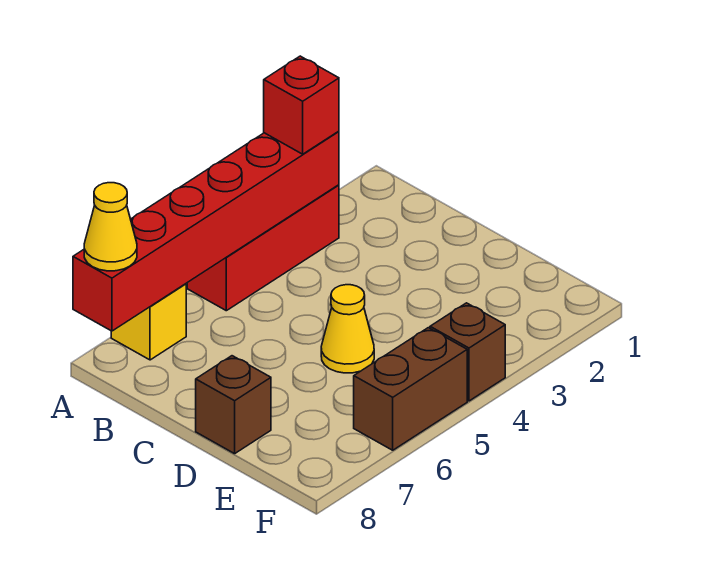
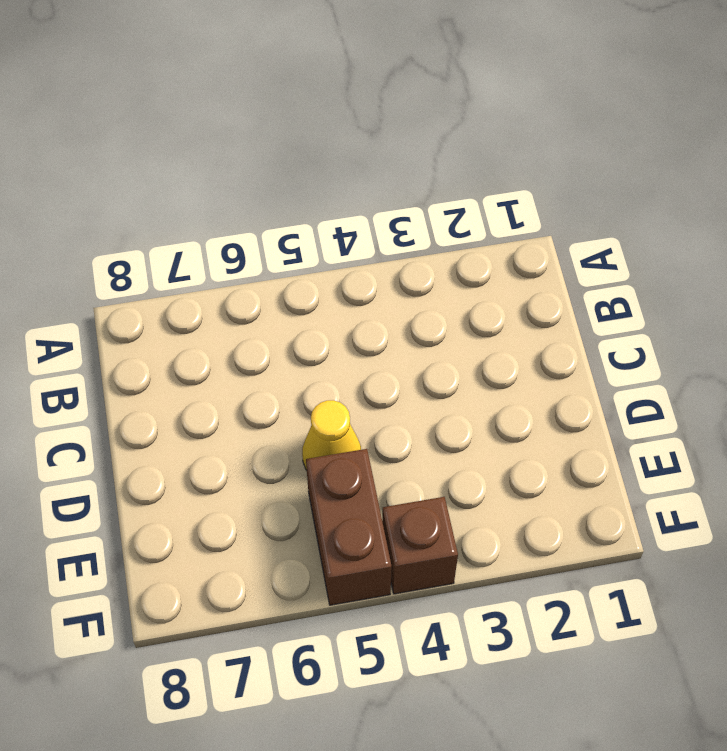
brown brick E5:F5 level 1 -> brown brick F5:F6 level 1
none -> red brick A3:A5 level 1
none -> yellow brick A7 level 1

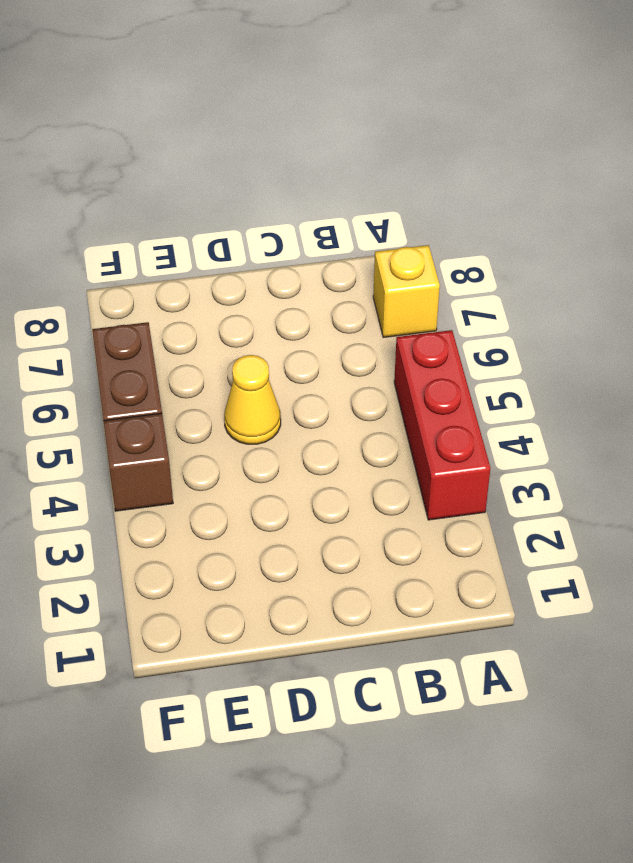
none -> brown brick D8 level 1
none -> red brick A3:A8 level 2

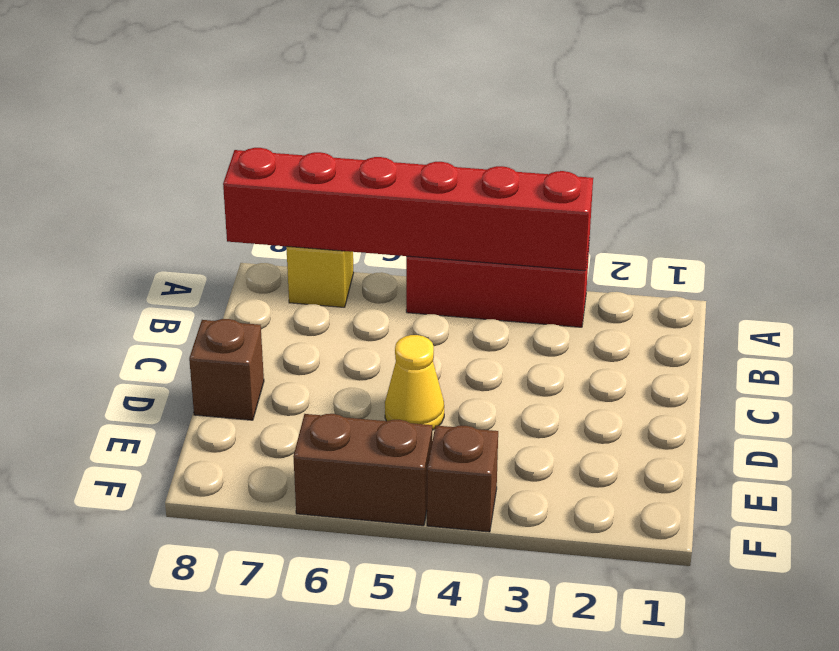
none -> red brick A3 level 3
none -> yellow cone A8 level 3

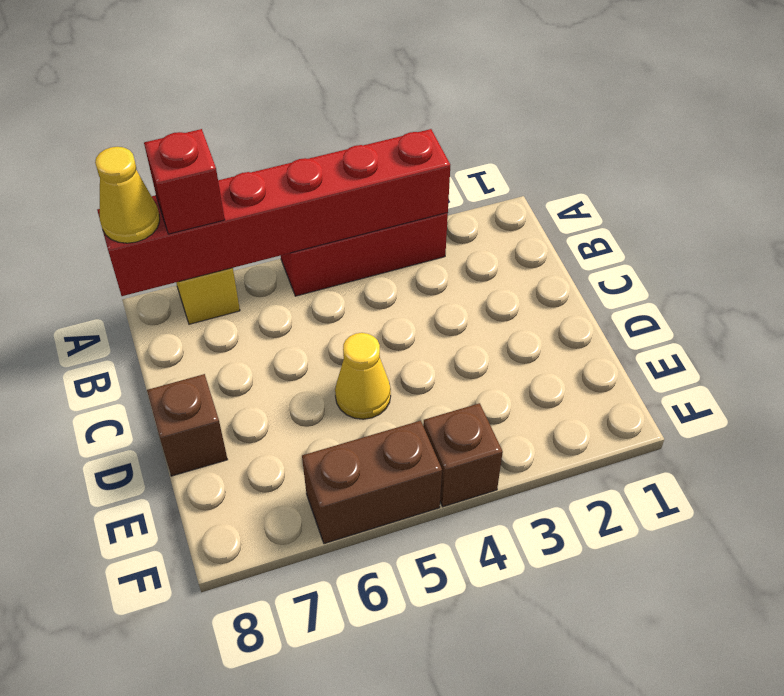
red brick A7 level 3 -> red brick A3 level 3

